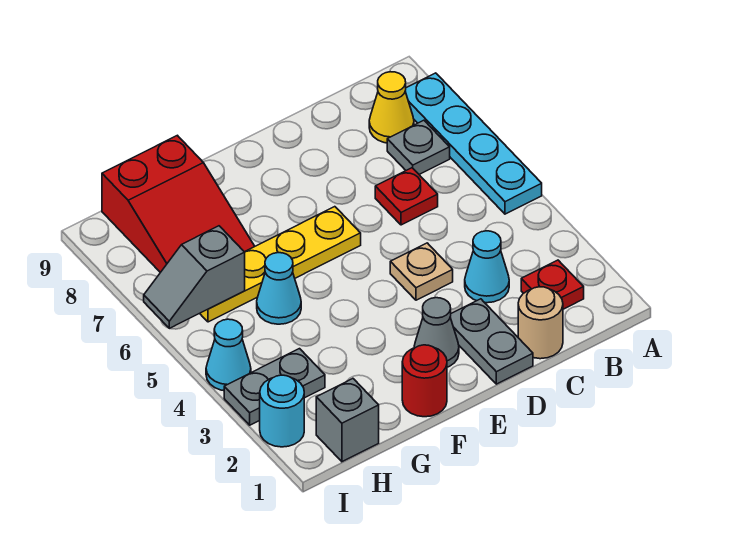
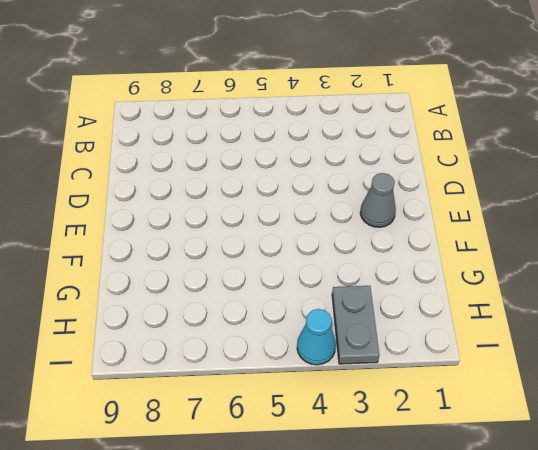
none -> cyan plate A5:A8 level 1
none -> red plate B2 level 1
none -> grey plate B7 level 1

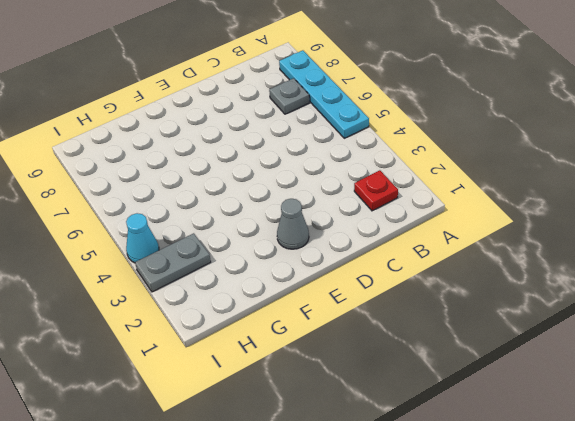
none -> yellow cone B8 level 1
none -> tan round brick C1 level 1
none -> cyan cone C3 level 1

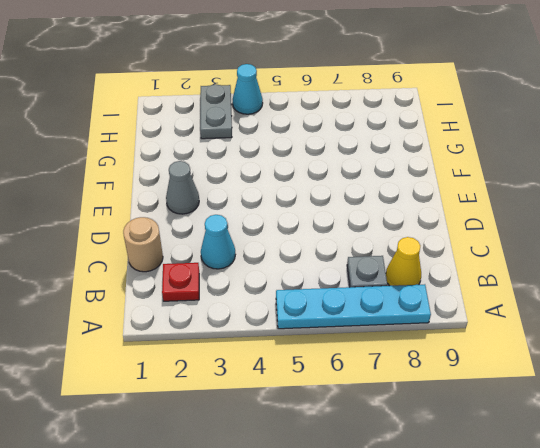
none -> red plate C6 level 1
none -> grey plate D1:D2 level 1
none -> tan plate D4 level 1

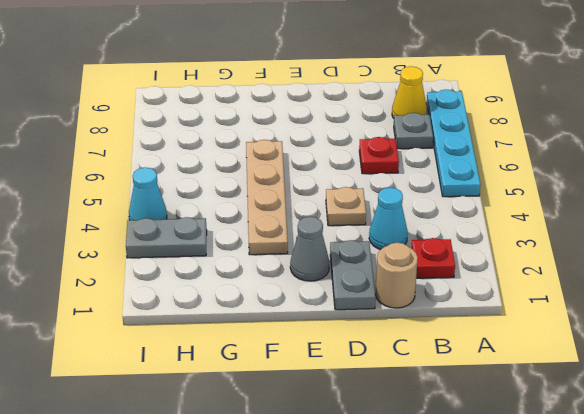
tan plate F3:F6 level 1 -> yellow plate E6:H6 level 1
none -> red round brick F1 level 1
none -> cyan cone G5 level 1
none -> red slope G7:H9 level 1 top 9

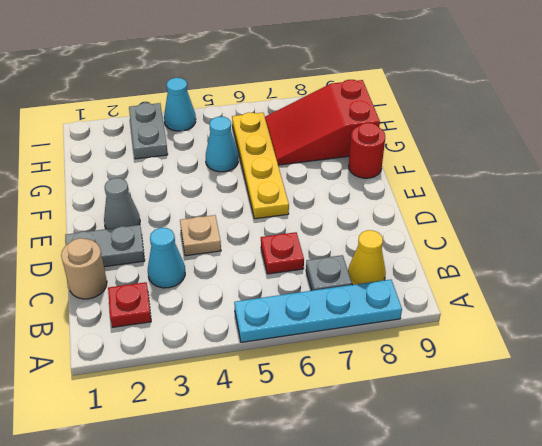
red round brick F9 level 1 -> red round brick F1 level 1
none -> grey brick H1 level 1
none -> cyan round brick I2 level 1
none -> grey slope H6:I6 level 2 top H

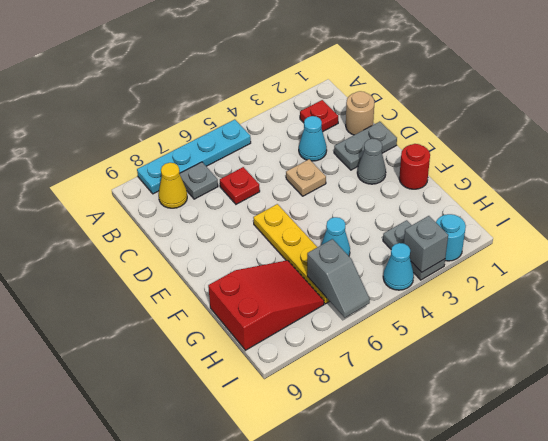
grey brick I3 level 2 -> grey brick H1 level 1

